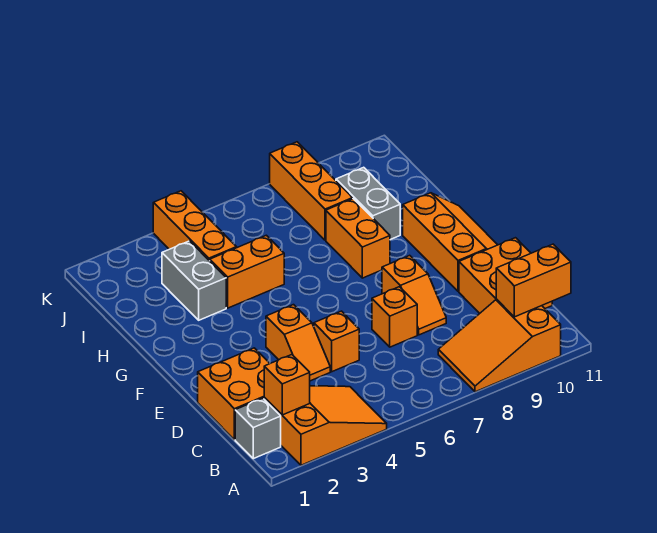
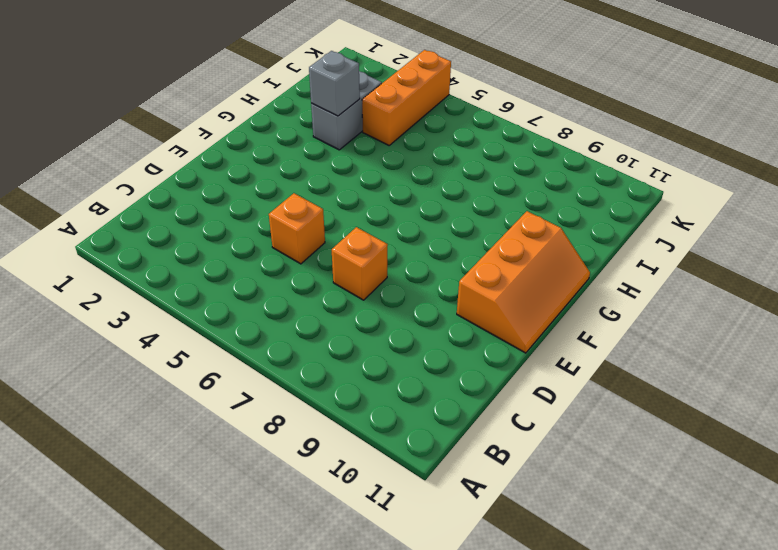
grey brick H3 level 2 -> grey brick B1 level 1
none -> orange slope A2:B4 level 1 top 2
none -> orange slope A8:B10 level 1 top 10
none -> orange brick C1:D2 level 1

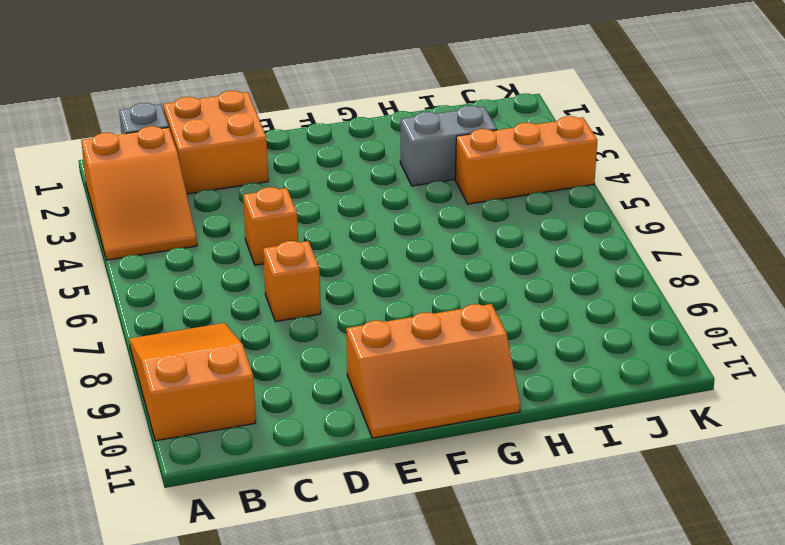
none -> orange brick C10:D11 level 1
none -> orange slope D4:E4 level 1 top E
none -> orange slope D8:E8 level 1 top E

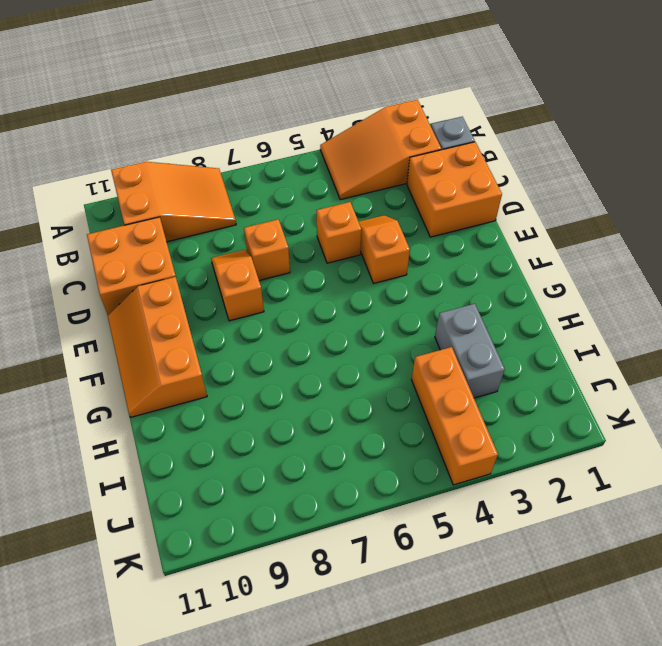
none -> orange brick G8:H8 level 1
none -> orange brick H4:H5 level 1
none -> grey brick H9:I9 level 1

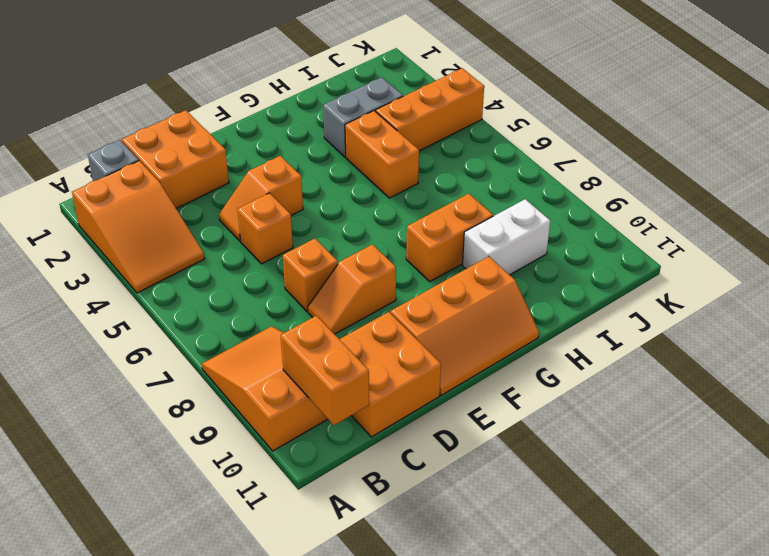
white brick H9:I9 level 1 -> grey brick H9:I9 level 1
none -> orange brick I8:K8 level 1
none -> orange brick B2 level 2

